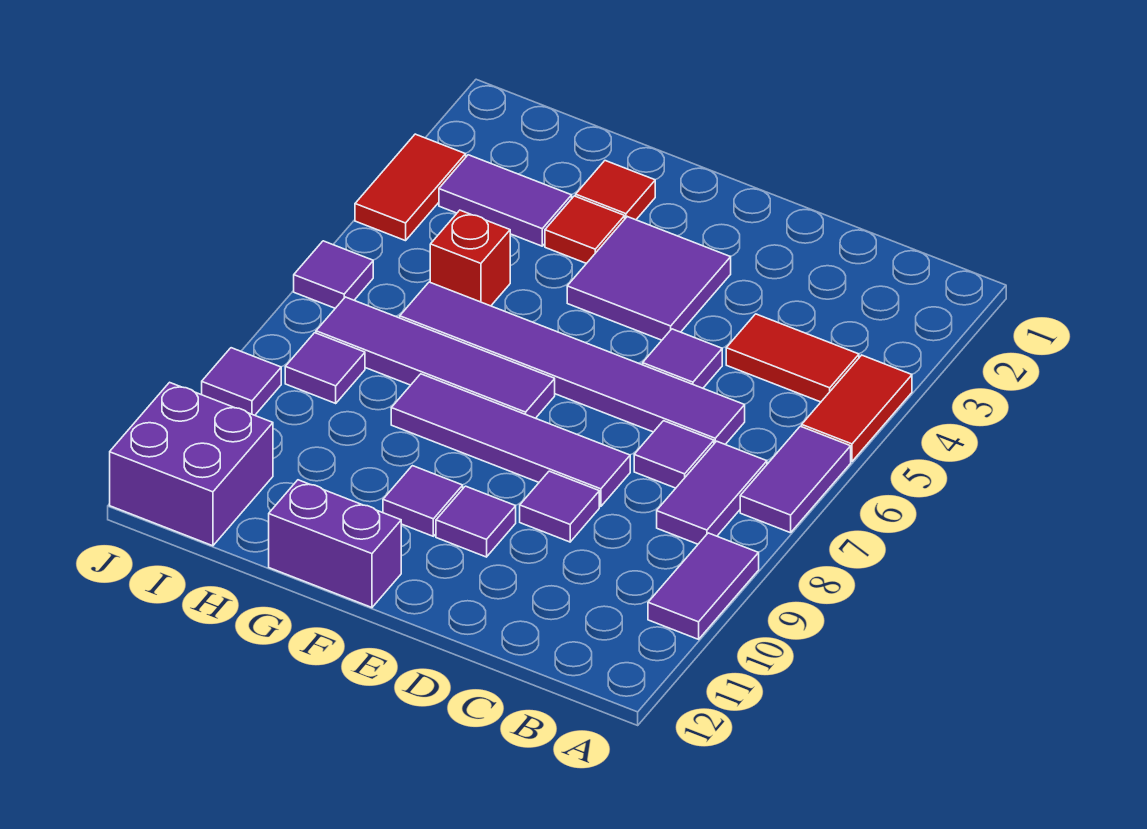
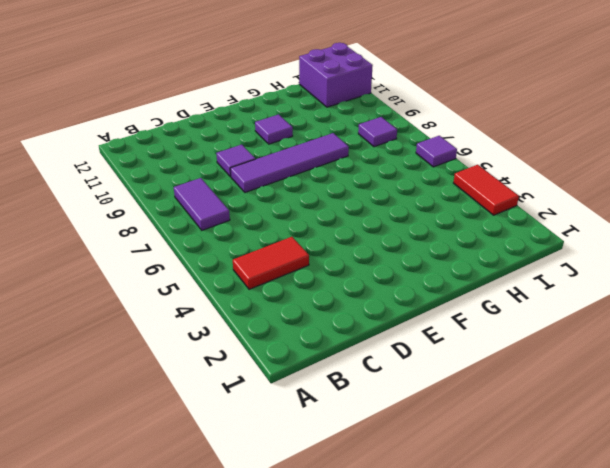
none -> red tile A4:A5 level 1
none -> purple tile A6:A7 level 1
none -> purple tile A9:A10 level 1

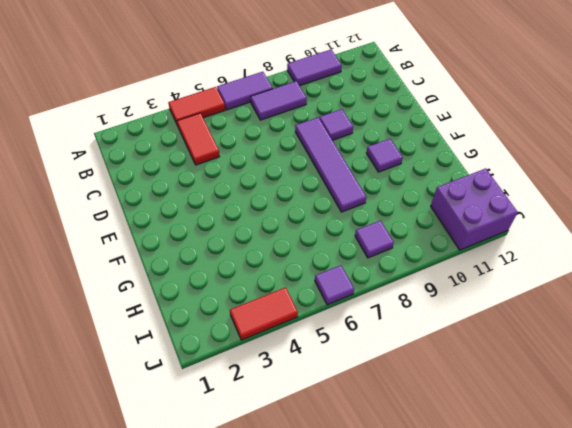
none -> purple tile C6:H6 level 1
none -> purple tile C7 level 1
none -> purple tile D5 level 1

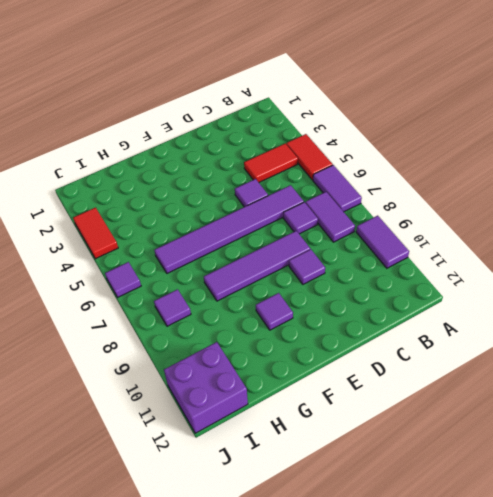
none -> purple tile E3:F4 level 1
none -> purple tile E10 level 1
none -> purple tile F7:I7 level 1

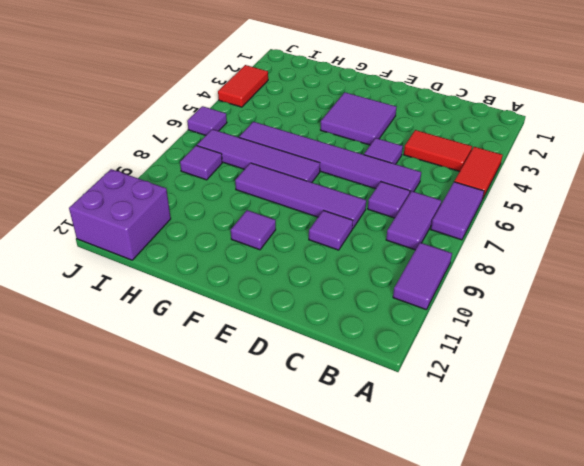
none -> purple tile E10 level 1
none -> purple brick F12:G12 level 1
none -> red tile G2 level 1

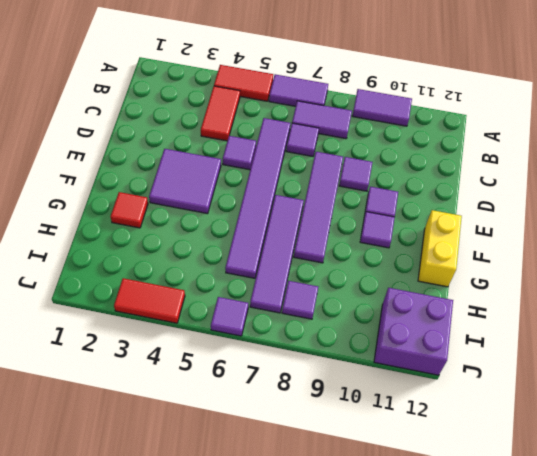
yellow brick F12:G12 level 1 -> purple brick F12:G12 level 1
none -> red tile G3 level 1
none -> purple tile H3:I3 level 1
none -> red brick H5 level 1

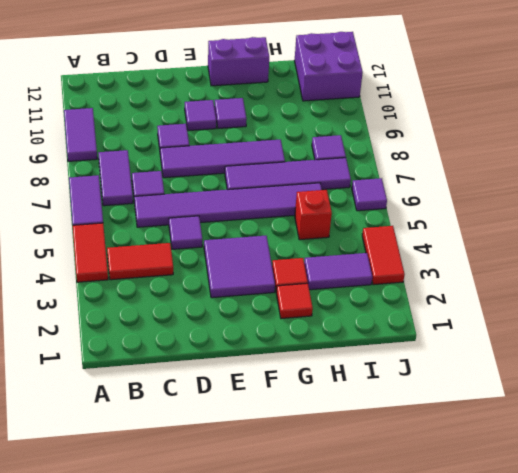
none -> purple tile J9 level 1

